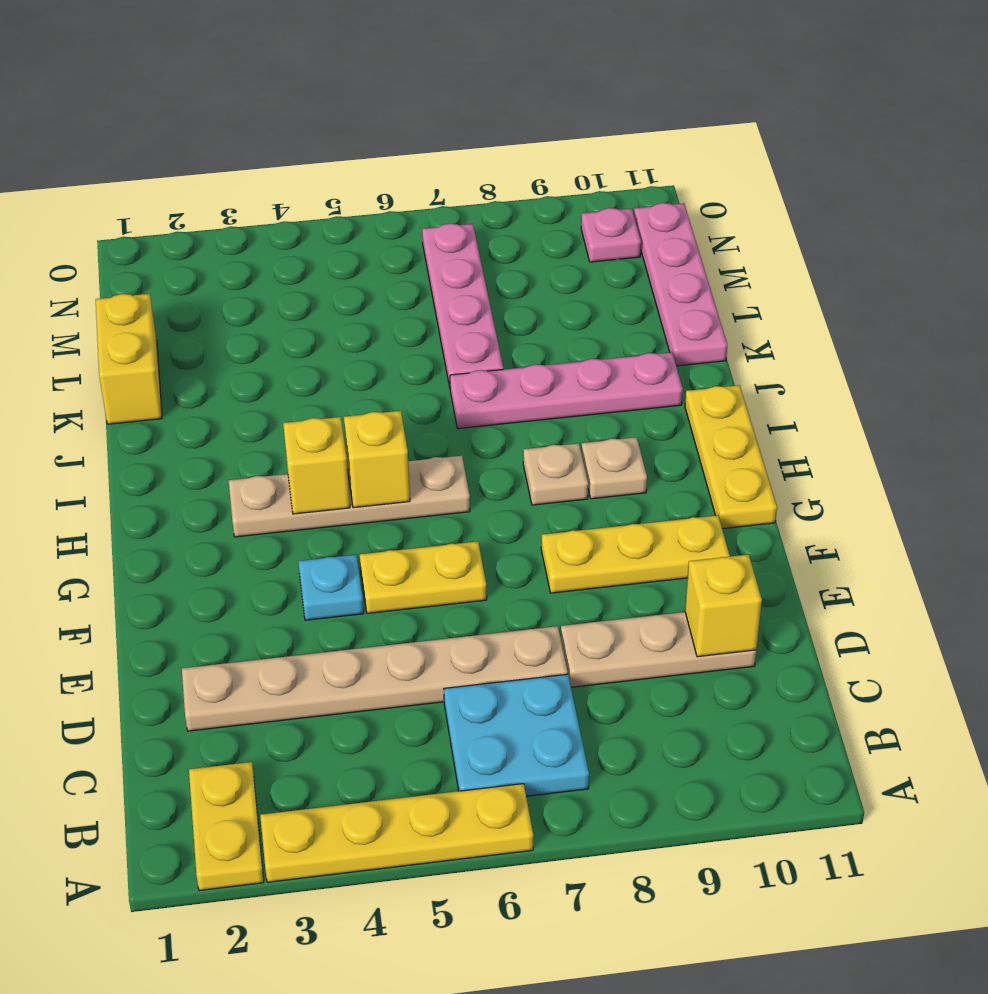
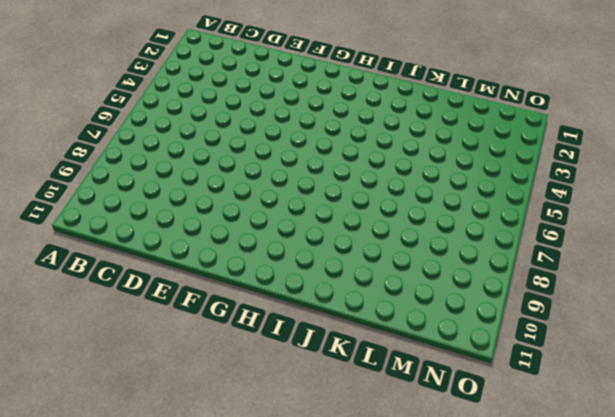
none -> yellow plate A2:B2 level 1
none -> yellow plate A3:A6 level 1
none -> cyan plate B6:C7 level 1

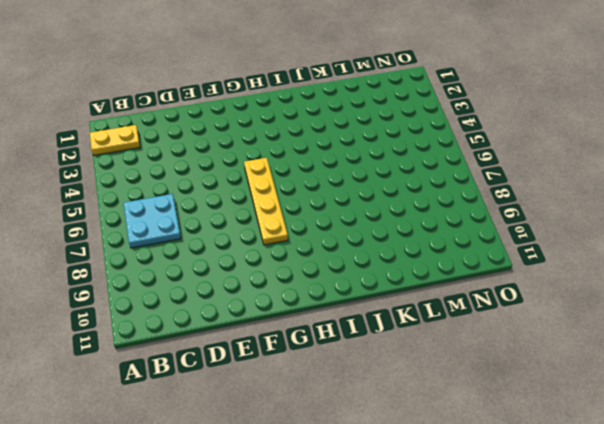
yellow plate G5:G8 level 1 -> yellow plate A3:A6 level 1
none -> tan plate D2:D7 level 1
none -> tan plate D8:D10 level 1
none -> cyan plate F4 level 1

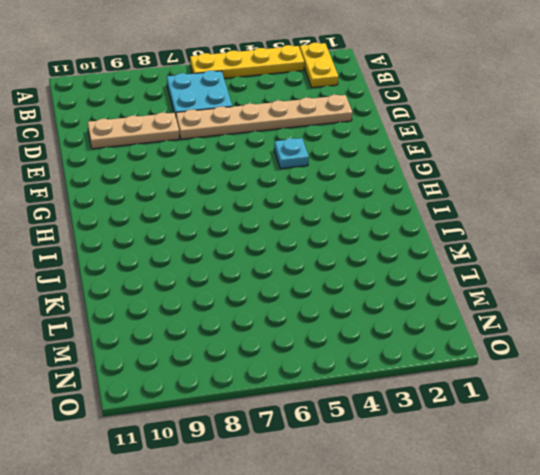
none -> yellow plate F5:F6 level 1
none -> yellow plate F8:F10 level 1
none -> yellow plate G11:I11 level 1

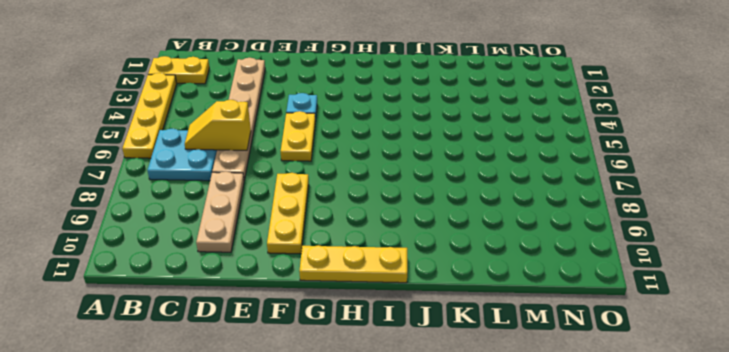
yellow slope C6:D6 level 2 top D -> none
none -> tan plate H3:H6 level 1
none -> tan plate H8 level 1
none -> tan plate H9 level 1

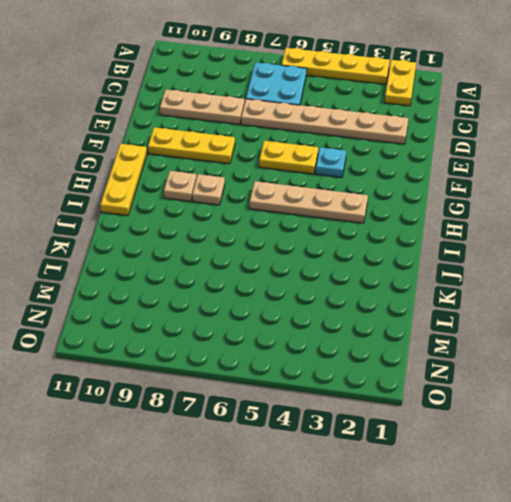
none -> pink plate J7:J10 level 1
none -> yellow brick K1:L1 level 1
none -> pink plate K7:N7 level 1

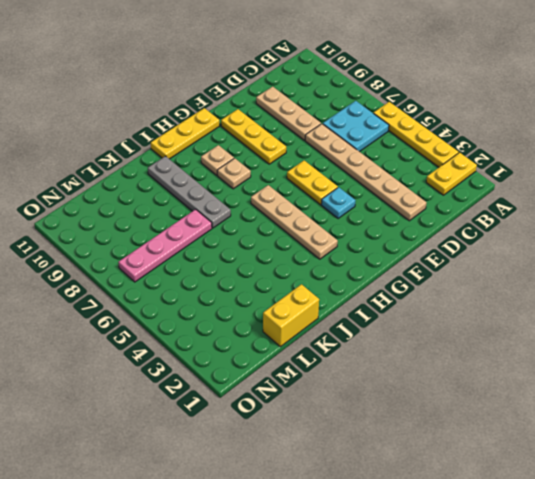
grey plate J7:J10 level 1 -> pink plate J7:J10 level 1
none -> pink plate K11:N11 level 1
none -> pink plate N10 level 1
none -> yellow brick D10 level 2

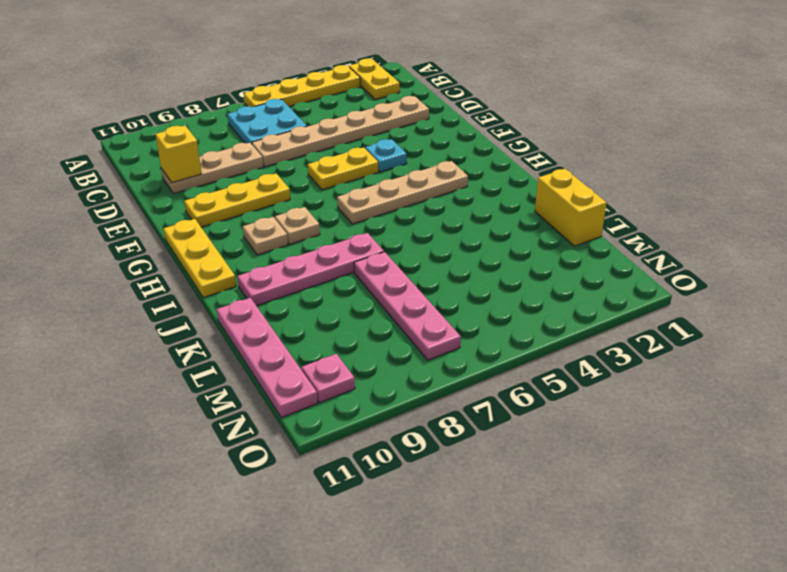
none -> yellow brick H4 level 2
none -> yellow brick H5 level 2

